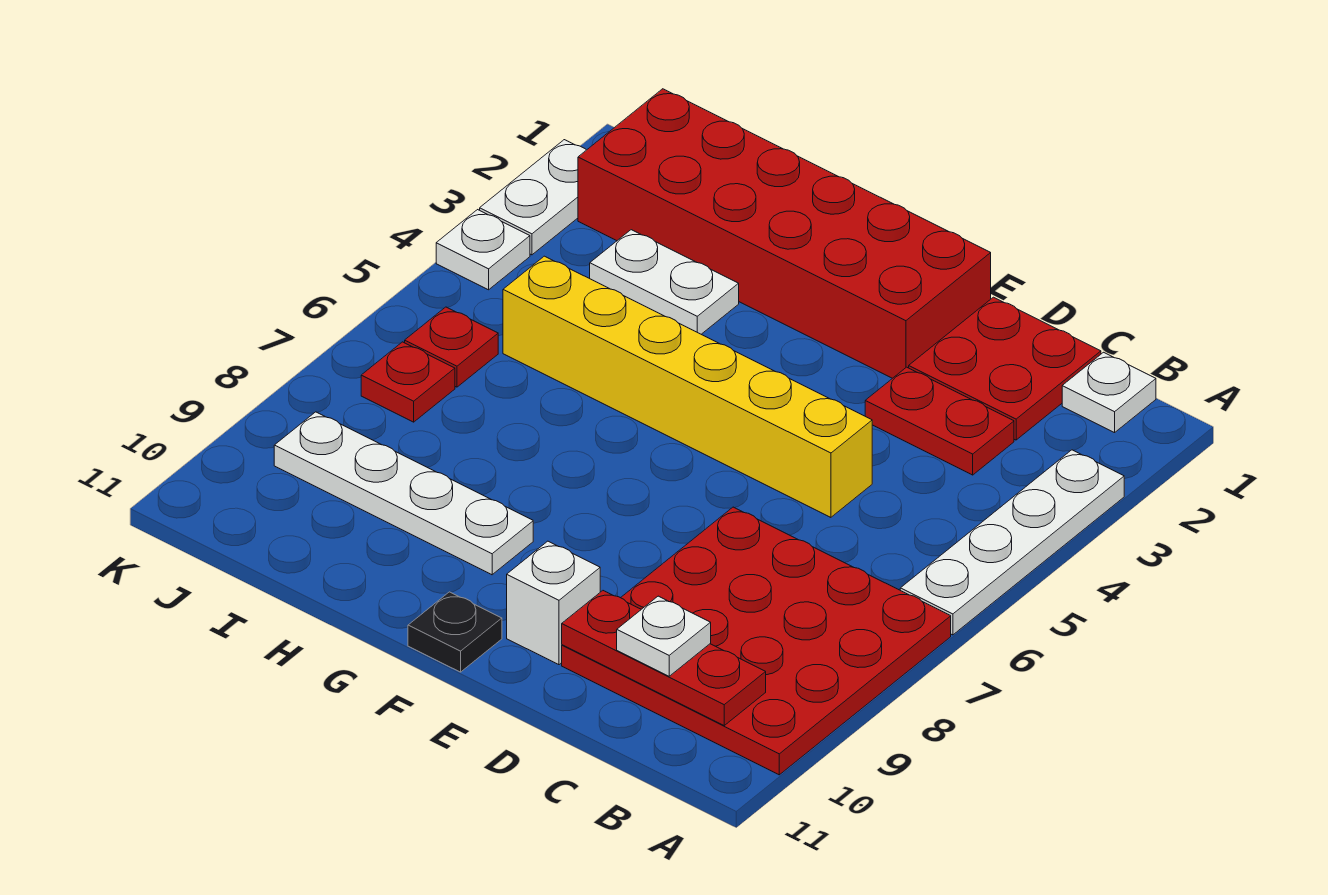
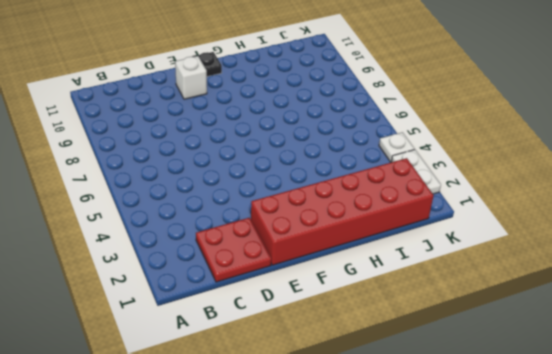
none -> white plate A3:A6 level 1
none -> red plate A7:D10 level 1
none -> white plate B1 level 1

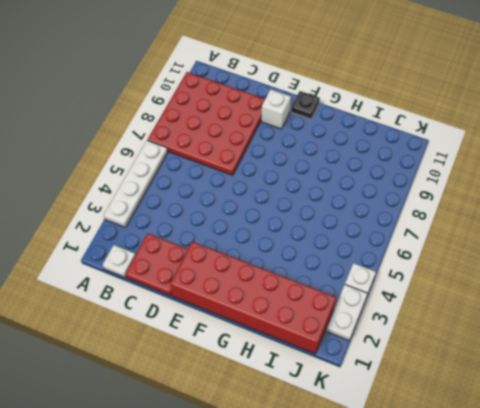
none -> red plate C3:D3 level 1
none -> yellow brick D5:I5 level 1
none -> white plate G9:J9 level 1

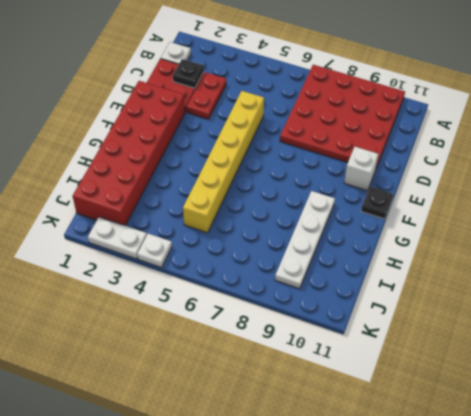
black plate C2 level 2 -> none
none -> white plate A3:A6 level 1
none -> white plate H3:I3 level 1
none -> red plate J6 level 1

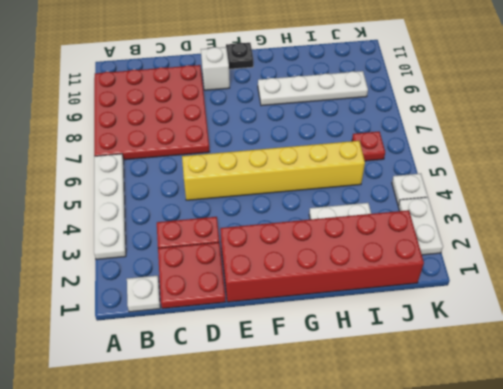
none -> red plate J7 level 1
none -> red plate B10:D10 level 2
none -> white plate C10 level 3

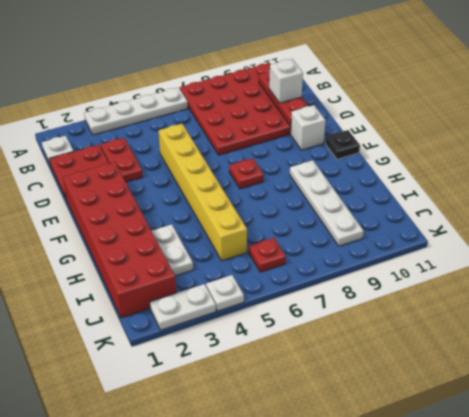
white brick C10 level 3 -> white plate C10 level 3
red plate F7 level 1 -> red plate J7 level 1

